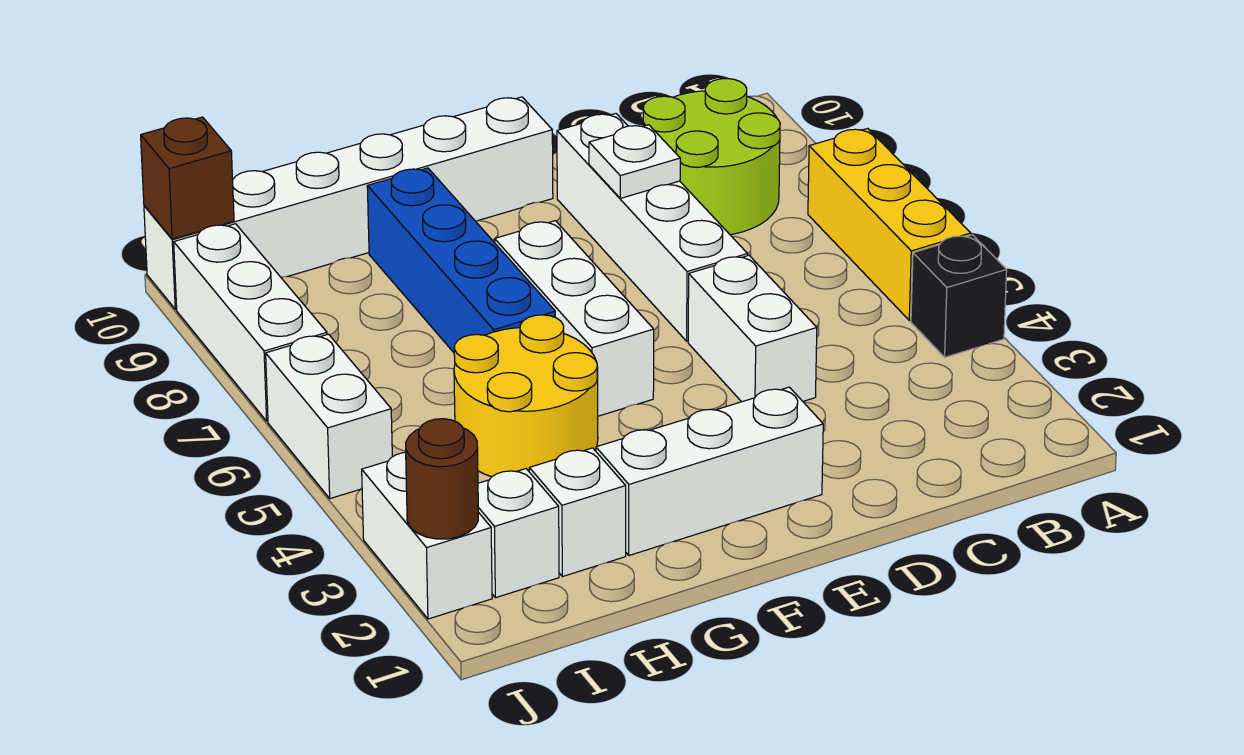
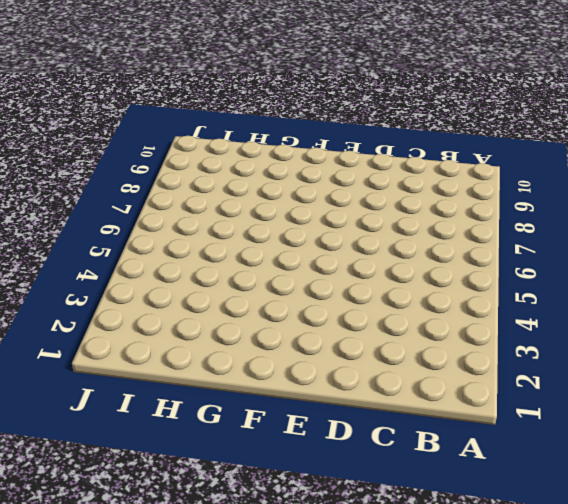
none -> black brick A4 level 1
none -> yellow brick A5:A7 level 1
none -> lime round brick B8:C9 level 1

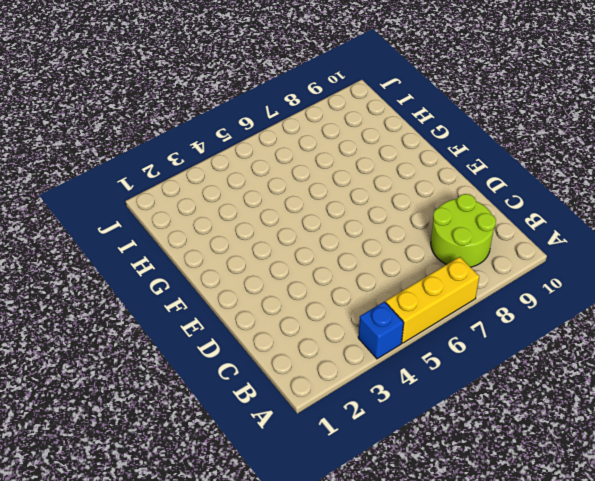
blue brick A4 level 1 -> black brick A4 level 1
none -> white brick D4:D5 level 1
none -> white brick D6:D9 level 1
none -> white brick E2:G2 level 1

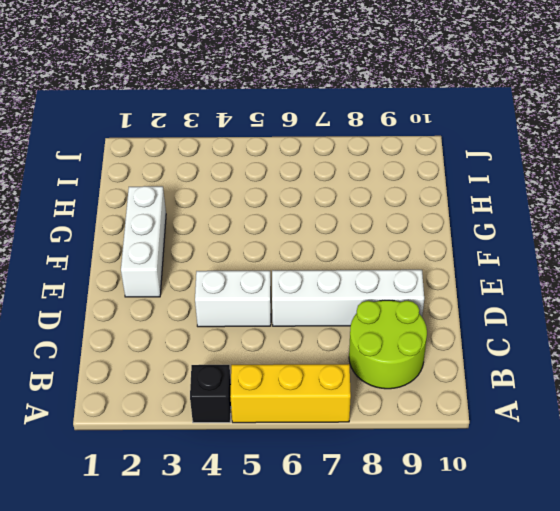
none -> white brick E10:J10 level 1
none -> white brick F5:F7 level 1
none -> yellow round brick G4:H5 level 1

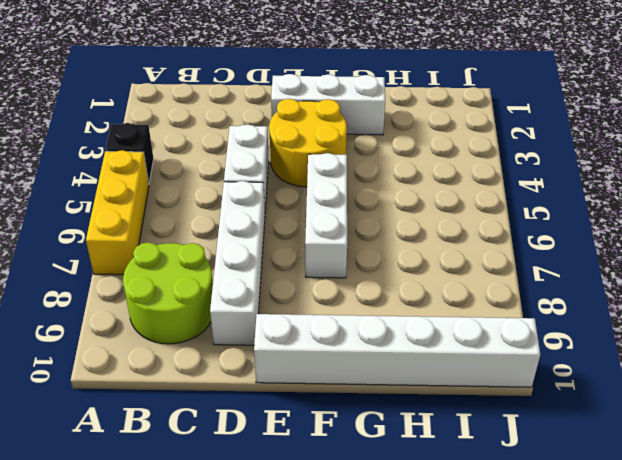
yellow round brick E3:F4 level 1 -> yellow round brick G4:H5 level 1
none -> blue brick G6:G9 level 1
none -> white brick H2 level 1
none -> white brick I2 level 1

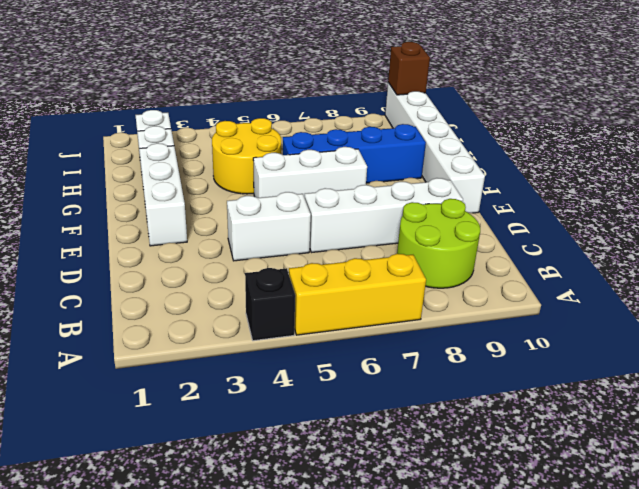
none -> white brick J2:J3 level 1
none -> white brick J5:J6 level 1
none -> white brick J7:J9 level 1

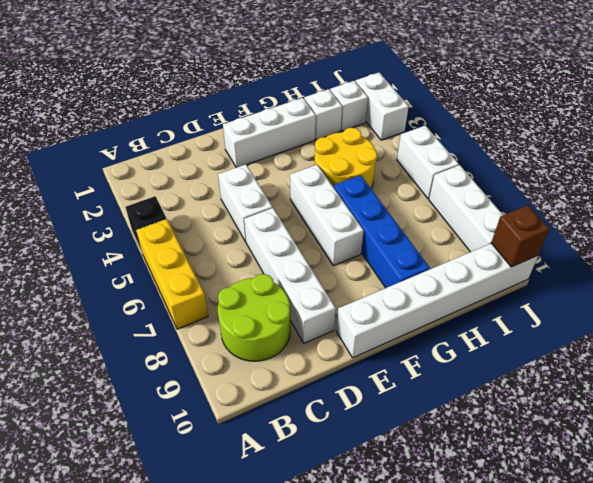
none -> white plate D8 level 2
none -> brown round brick J2 level 2

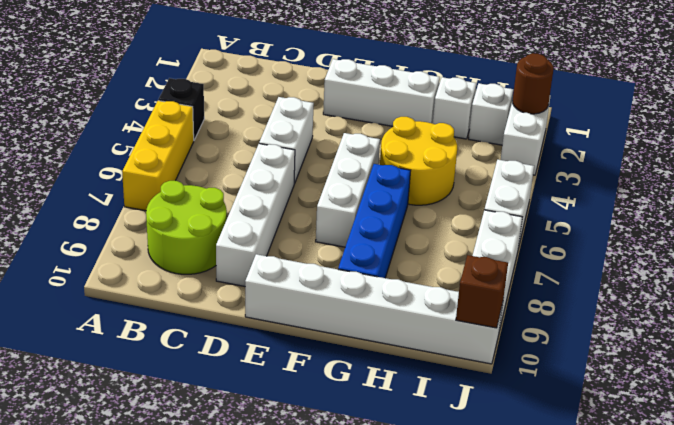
none -> white plate D8 level 2

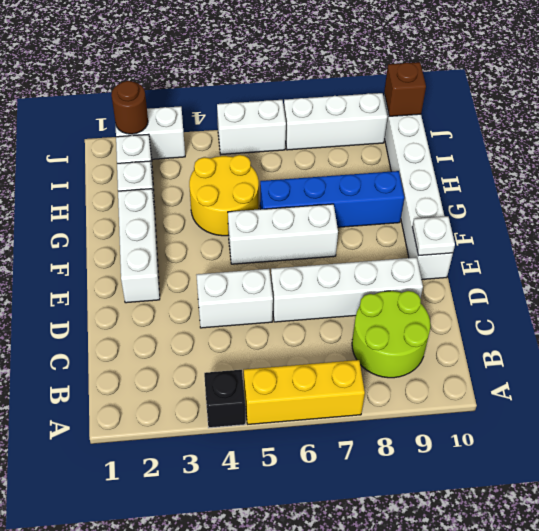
white plate E10 level 2 -> white plate D8 level 2

